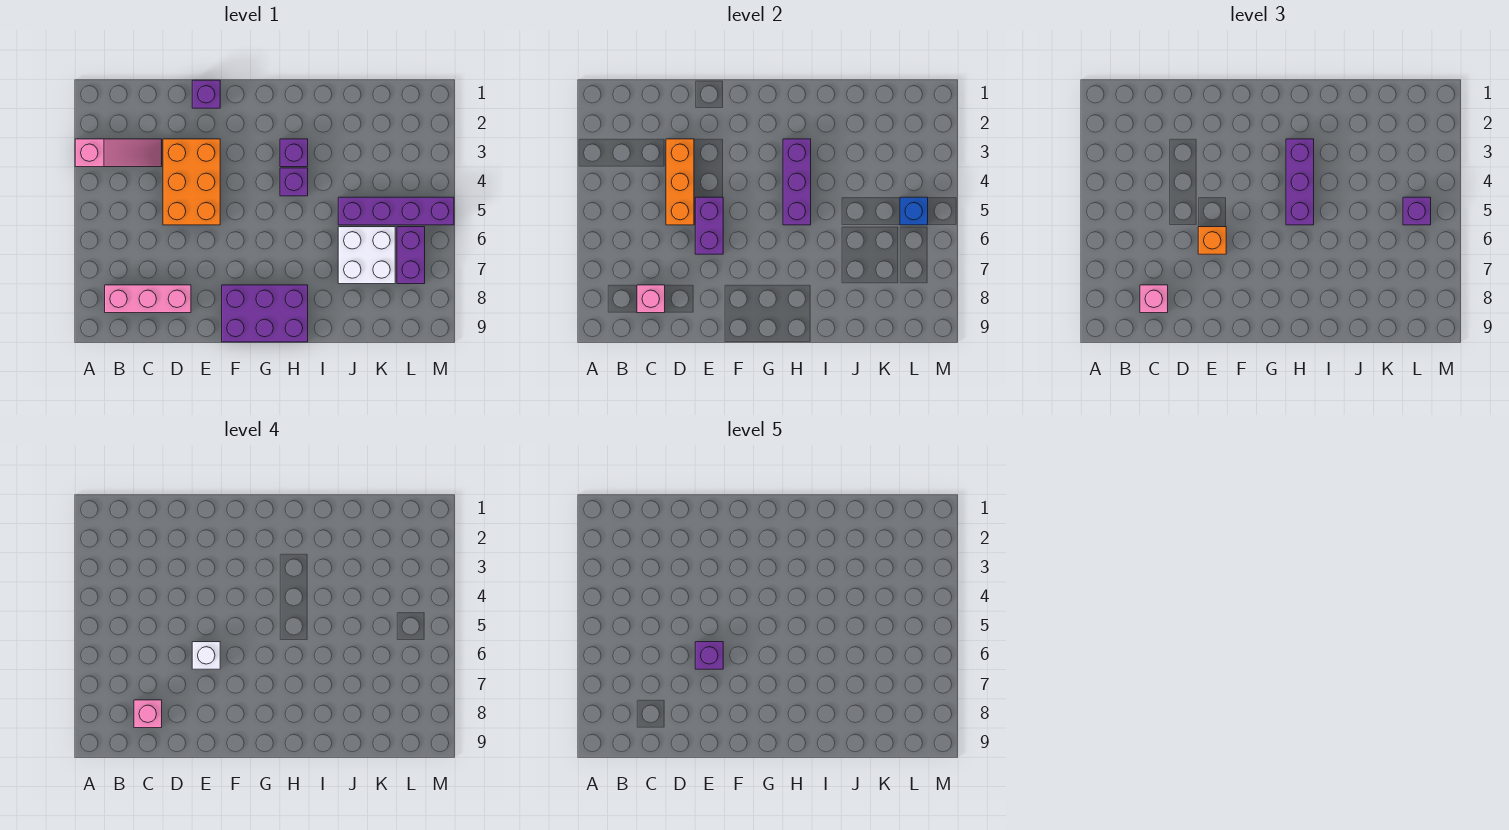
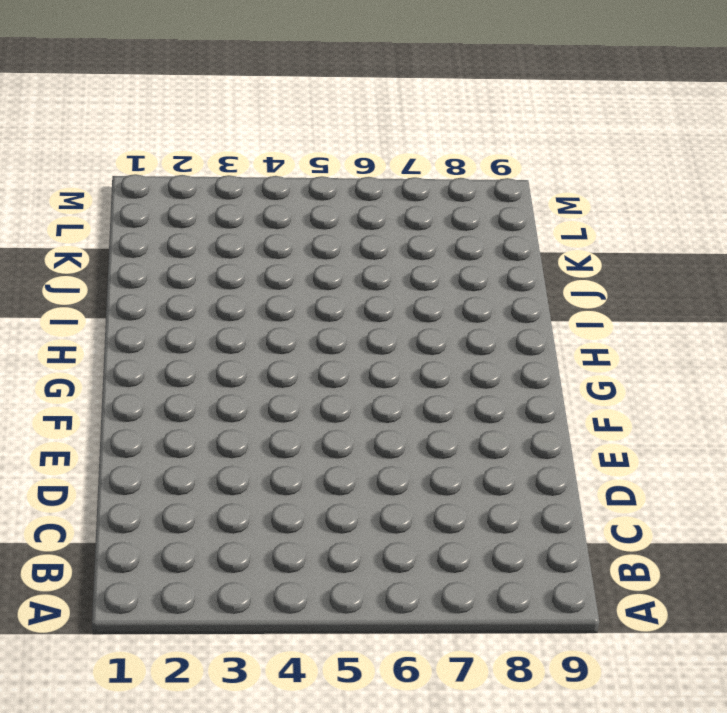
none -> pink slope A3:C3 level 1 top A
none -> pink brick B8:D8 level 1
none -> orange brick D3:E5 level 1

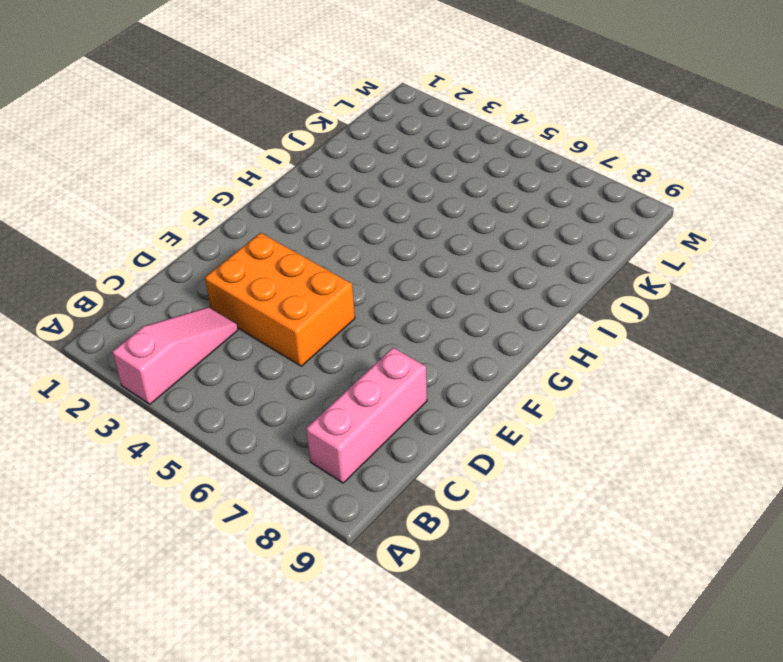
none -> purple brick E1 level 1
none -> purple brick F8:H9 level 1
none -> purple brick H3 level 1

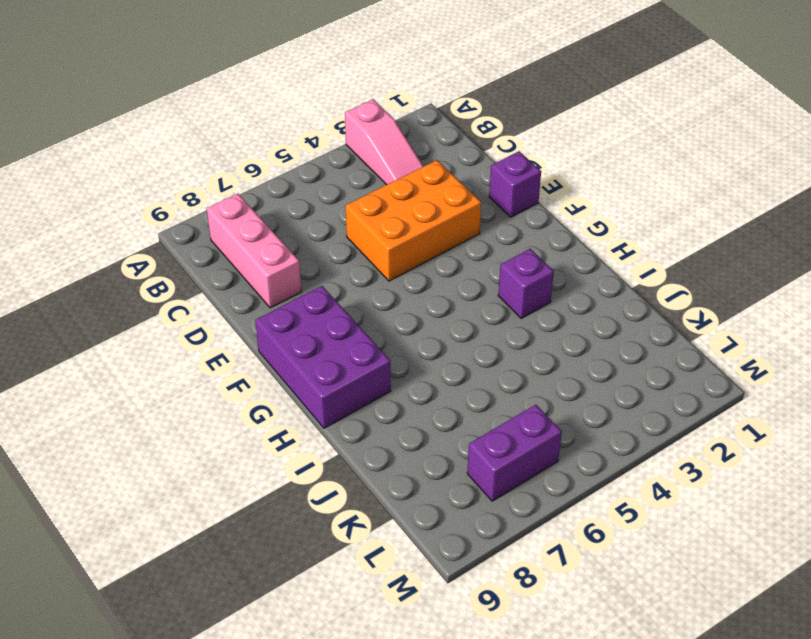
none -> purple brick H4 level 1
none -> purple brick J5:M5 level 1
none -> white brick J6:K7 level 1

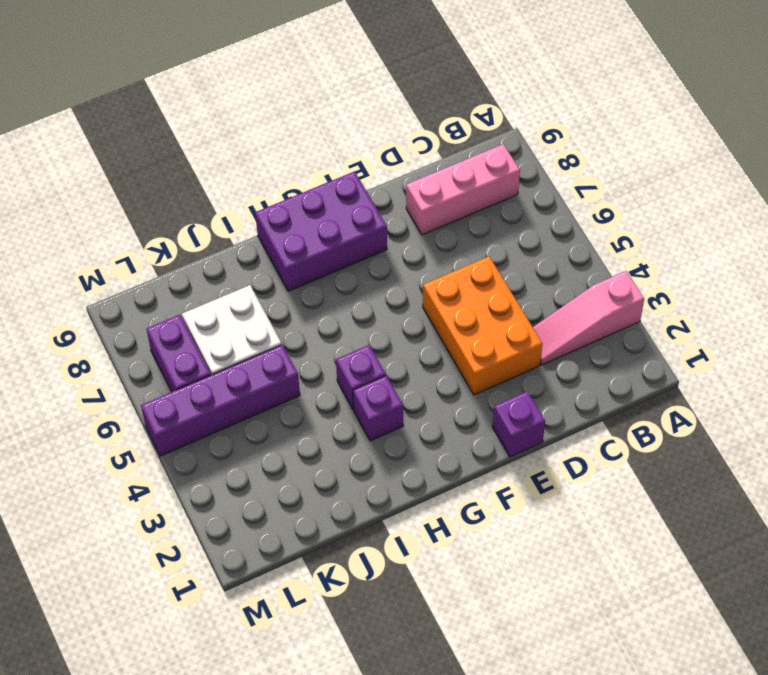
none -> pink brick C8 level 2
none -> orange brick D3:D5 level 2
none -> purple brick E5:E6 level 2

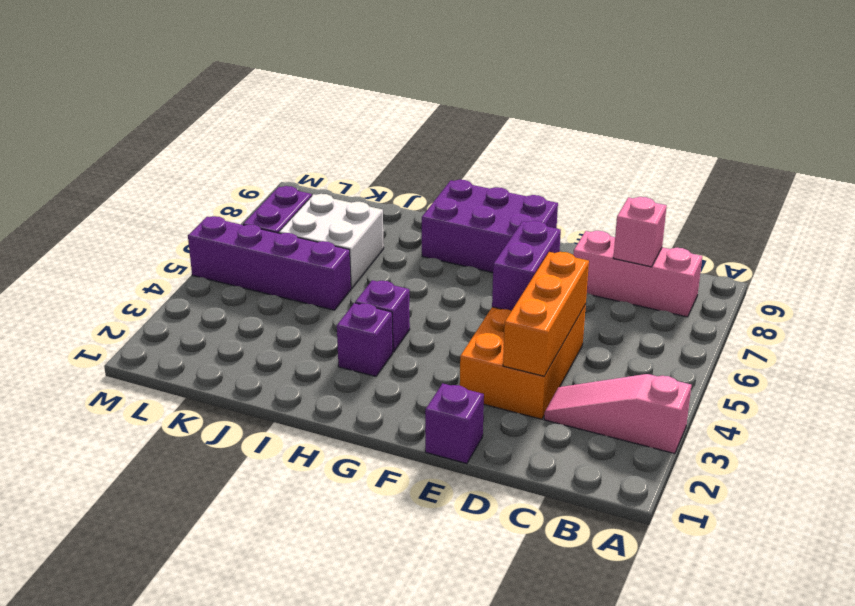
none -> purple brick H3:H5 level 2
none -> blue brick L5 level 2
none -> pink brick C8 level 3

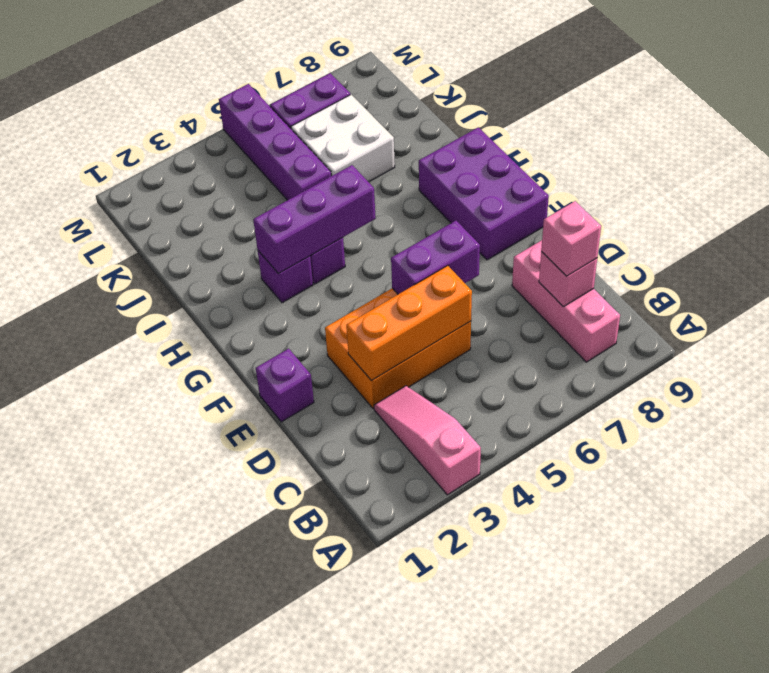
none -> blue brick L5 level 2
none -> orange brick E6 level 3
none -> purple brick H3:H5 level 3

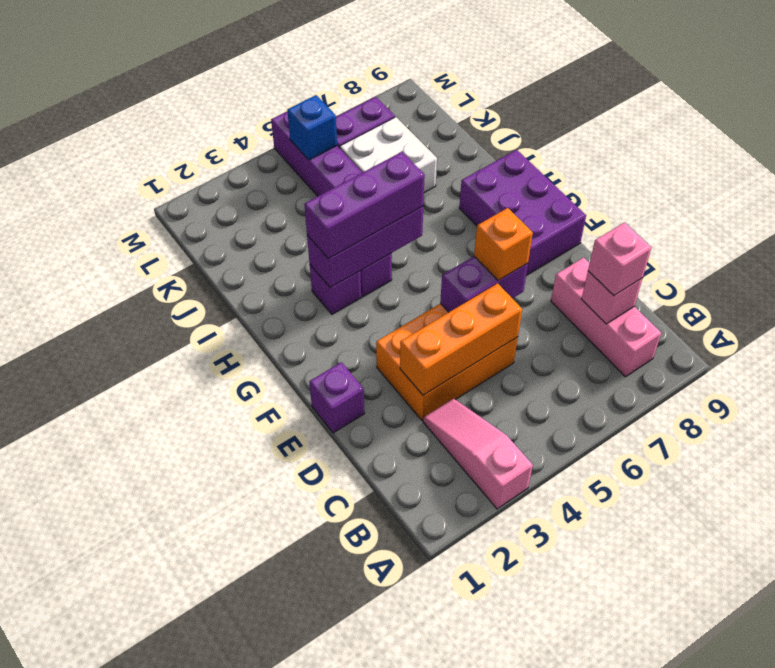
none -> purple brick L5 level 3
none -> pink brick C8 level 4
none -> white brick E6 level 4

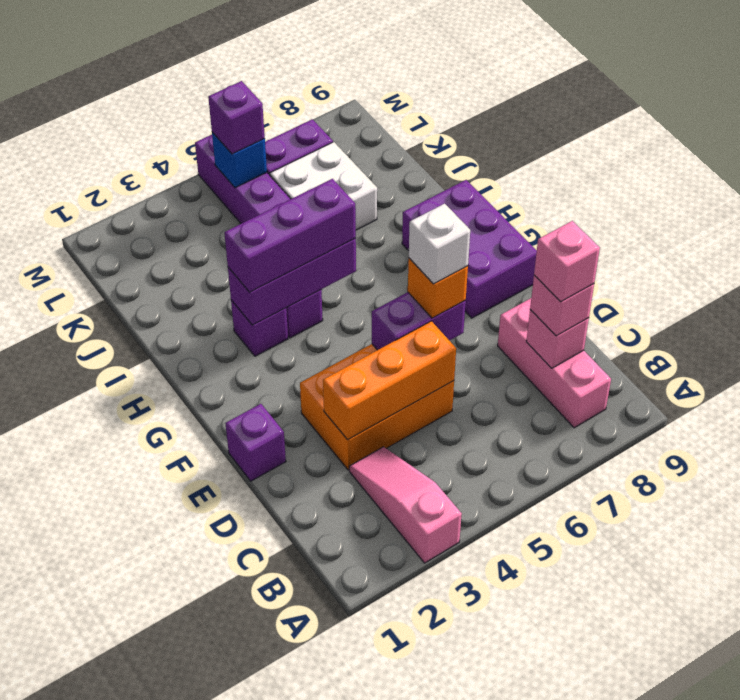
none -> purple brick E6 level 5

